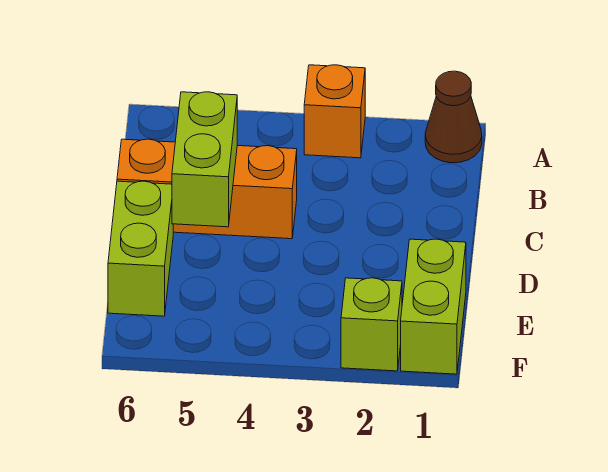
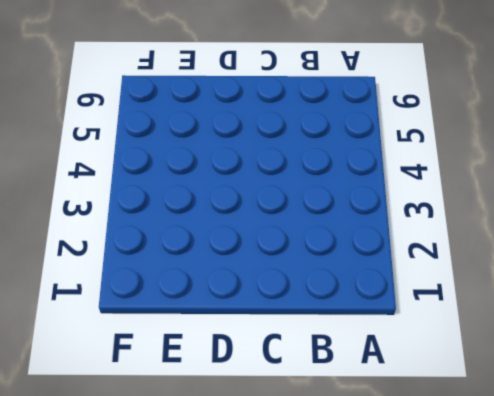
none -> brown cone A1 level 1
none -> orange brick A3 level 1

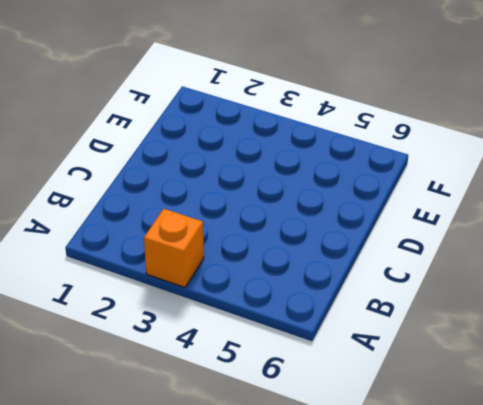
none -> brown cone A1 level 1
none -> orange brick C4:C6 level 1

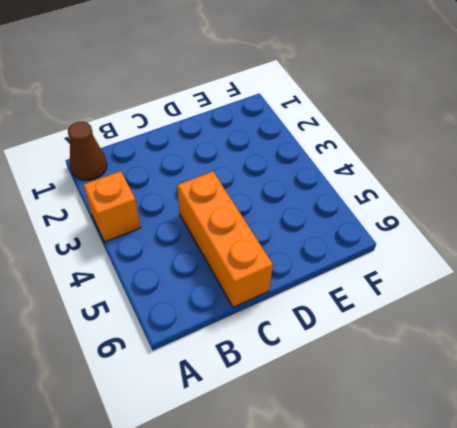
none -> lime brick D6:E6 level 1
none -> lime brick E1:F1 level 1

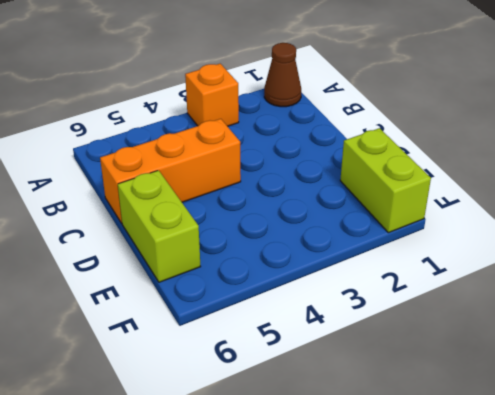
none -> lime brick F2 level 1
none -> lime brick C5:D5 level 2

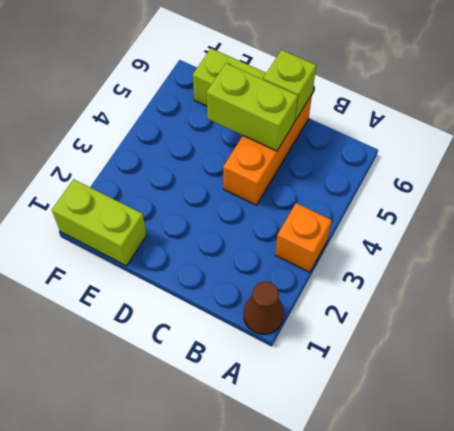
lime brick C6 level 2 -> lime brick F2 level 1

